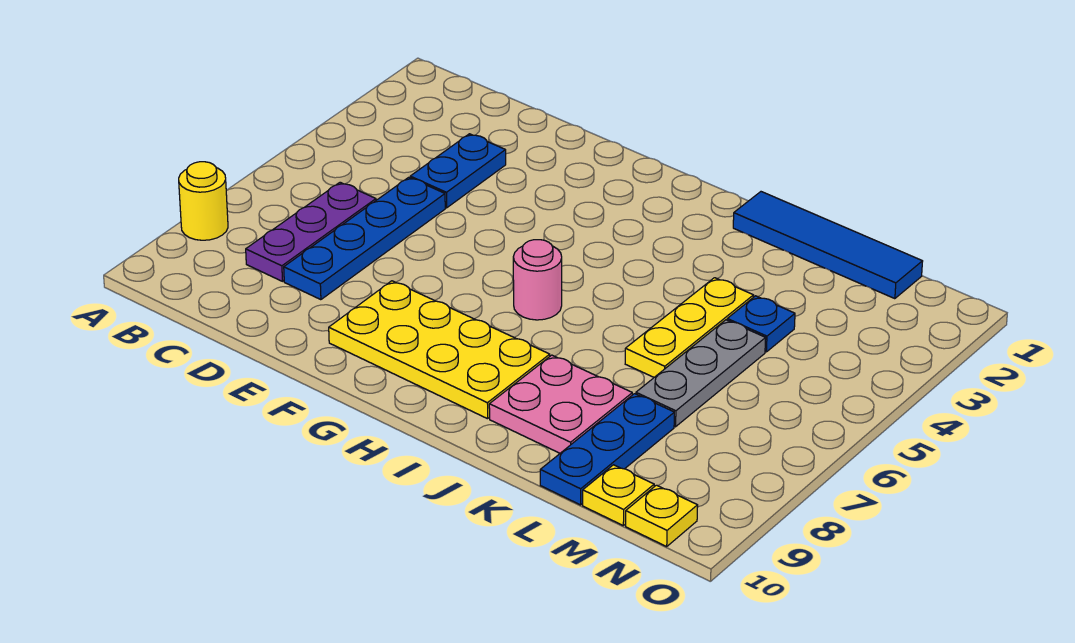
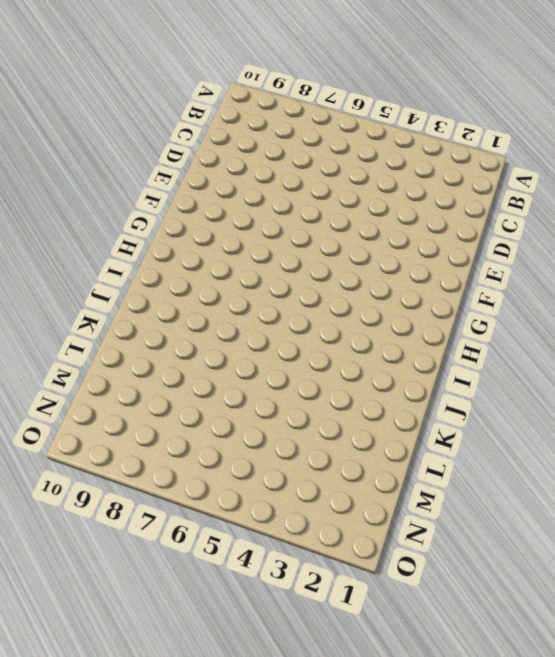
none -> yellow round brick A8 level 1
none -> purple plate C6:C8 level 1
none -> blue plate D3:D4 level 1

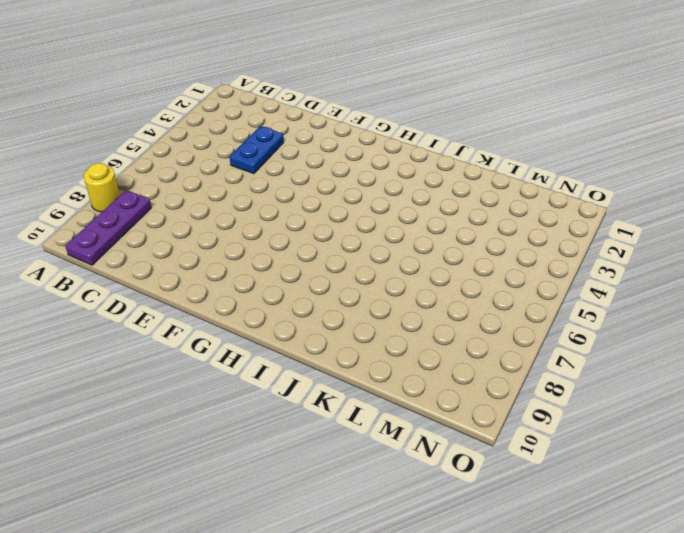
purple plate B8:B10 level 1 -> purple plate C6:C8 level 1
none -> blue plate D5:D8 level 1
none -> yellow plate F8:I9 level 1
none -> pink round brick H6 level 1

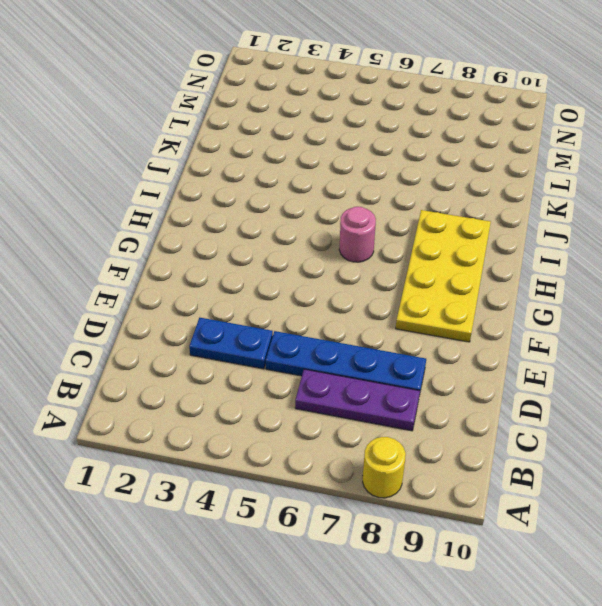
none -> blue tile J1:M1 level 1
none -> pink plate J8:K9 level 1
none -> yellow plate K4:K6 level 1

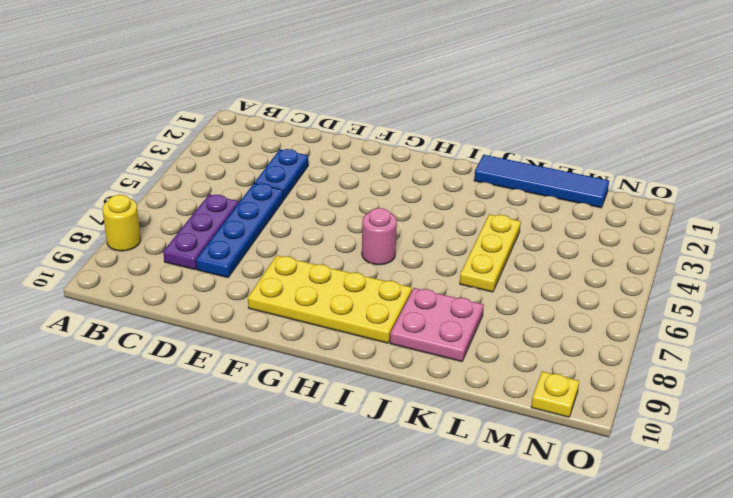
none -> blue plate L4 level 1
none -> grey plate L5:L7 level 1
none -> blue plate L8:L10 level 1

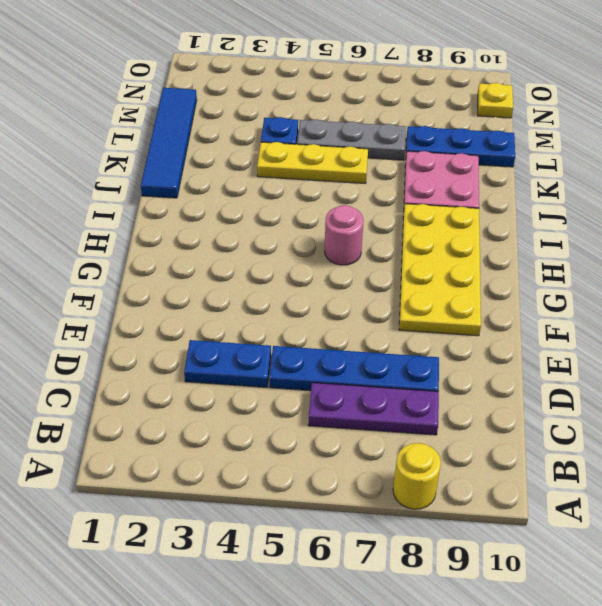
none -> yellow plate M10 level 1

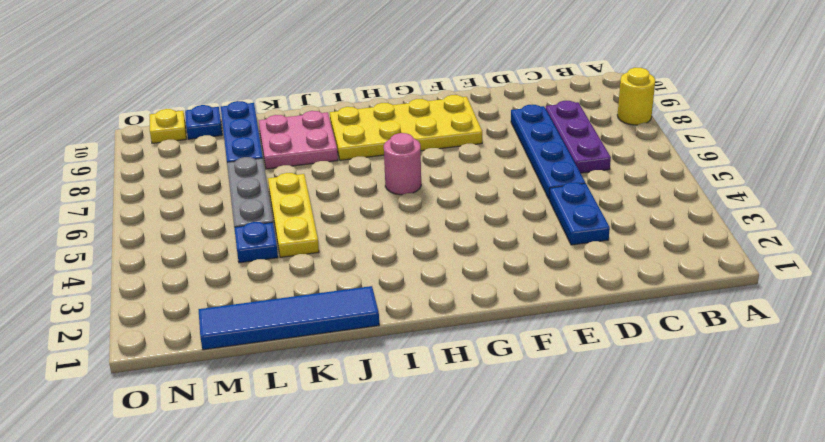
blue plate M10 level 1 -> yellow plate M10 level 1

